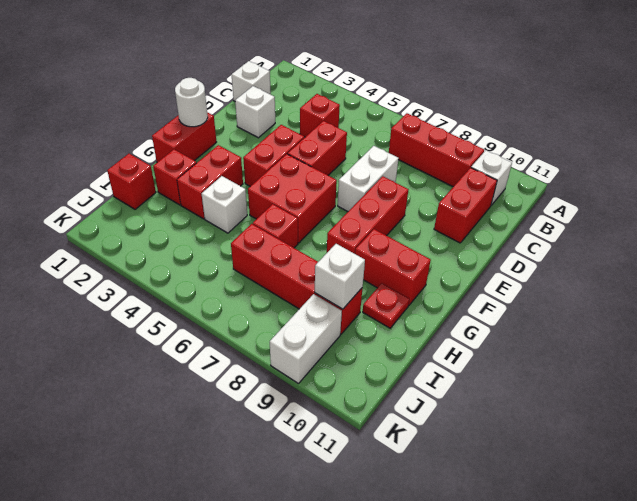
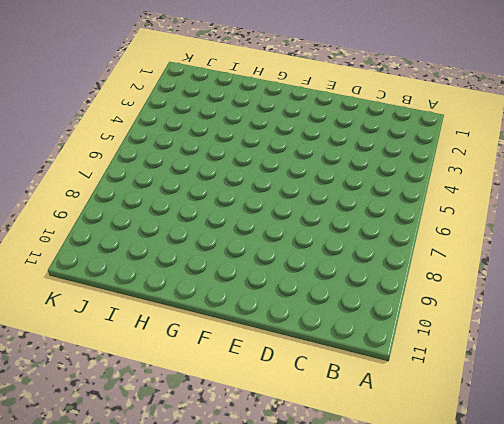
none -> red brick B7:B9 level 1
none -> white brick B10 level 1
none -> white brick C1 level 1

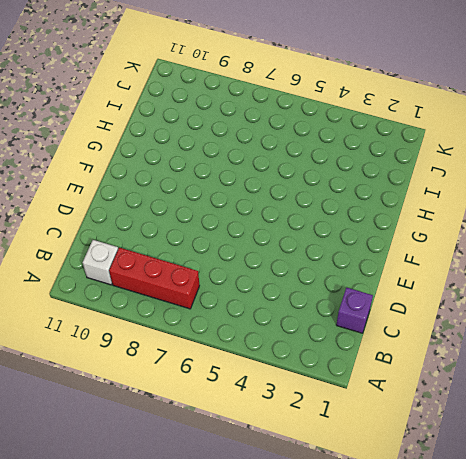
purple brick C1 level 1 -> white brick C1 level 1
none -> red brick C4 level 1
none -> red brick C10:D10 level 1
none -> white brick D2 level 1

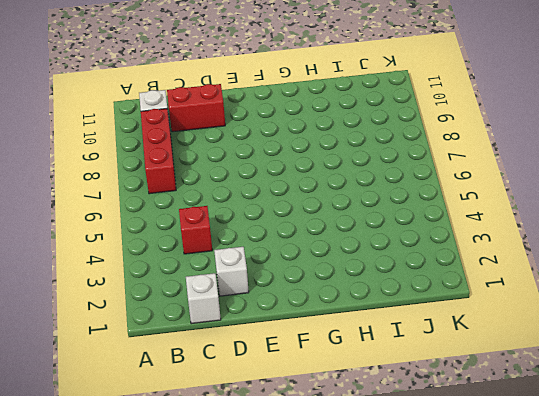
none -> red brick D5:E5 level 1
none -> white brick D7:E7 level 1
none -> red brick E4:F4 level 1

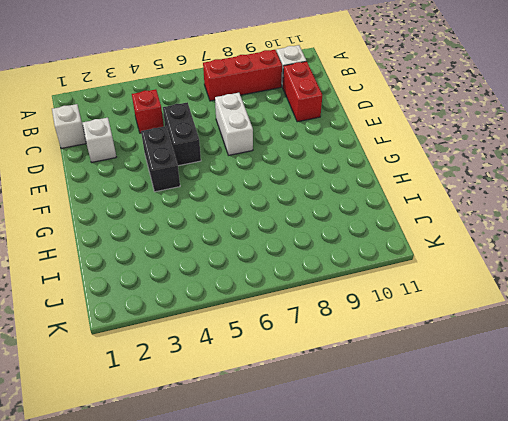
black brick D5:E5 level 1 -> red brick D5:E5 level 1
black brick E4:F4 level 1 -> red brick E4:F4 level 1
none -> red brick E8:G8 level 1
none -> red brick F1:G1 level 1
none -> red brick F5:G6 level 1

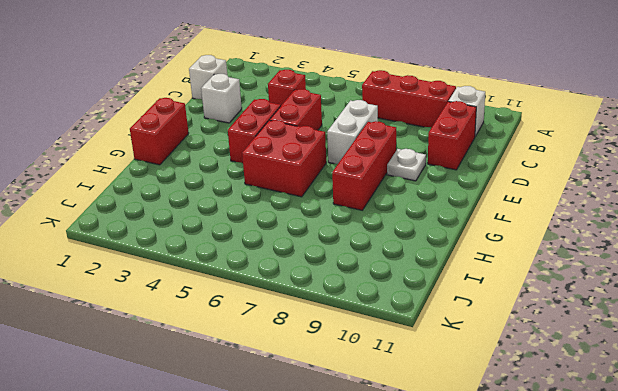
white plate E9 level 1 -> none
none -> red brick G3:H3 level 1
none -> red brick G9:G10 level 1
none -> red brick H2 level 1

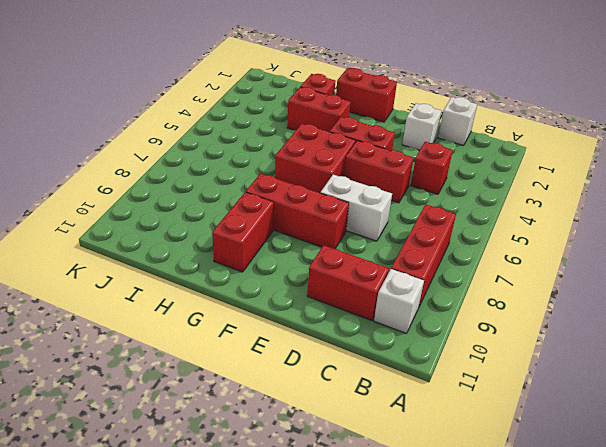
none -> white brick H4 level 1
none -> red brick H6 level 1
none -> red plate H10 level 1

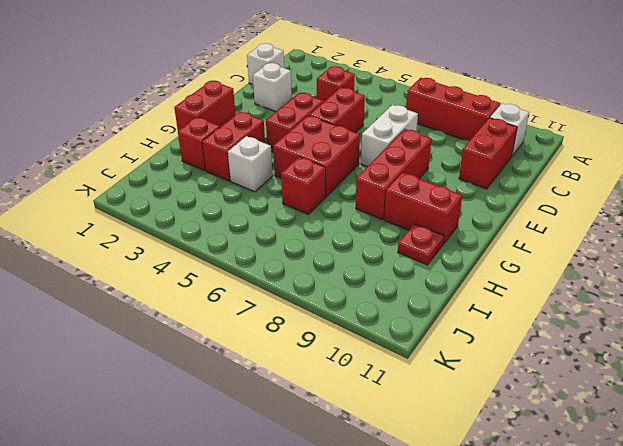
none -> red brick I1 level 1
none -> red brick I6:I9 level 1
none -> white brick J9:K9 level 1

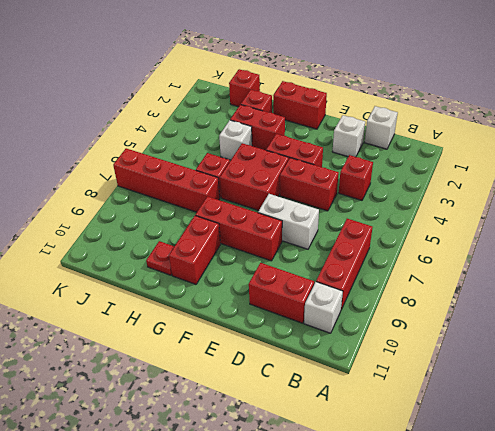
red brick H7:K7 level 1 -> red brick I6:I9 level 1
none -> white brick J9:K9 level 1
none -> white round brick F1 level 2
none -> white brick I9 level 2

